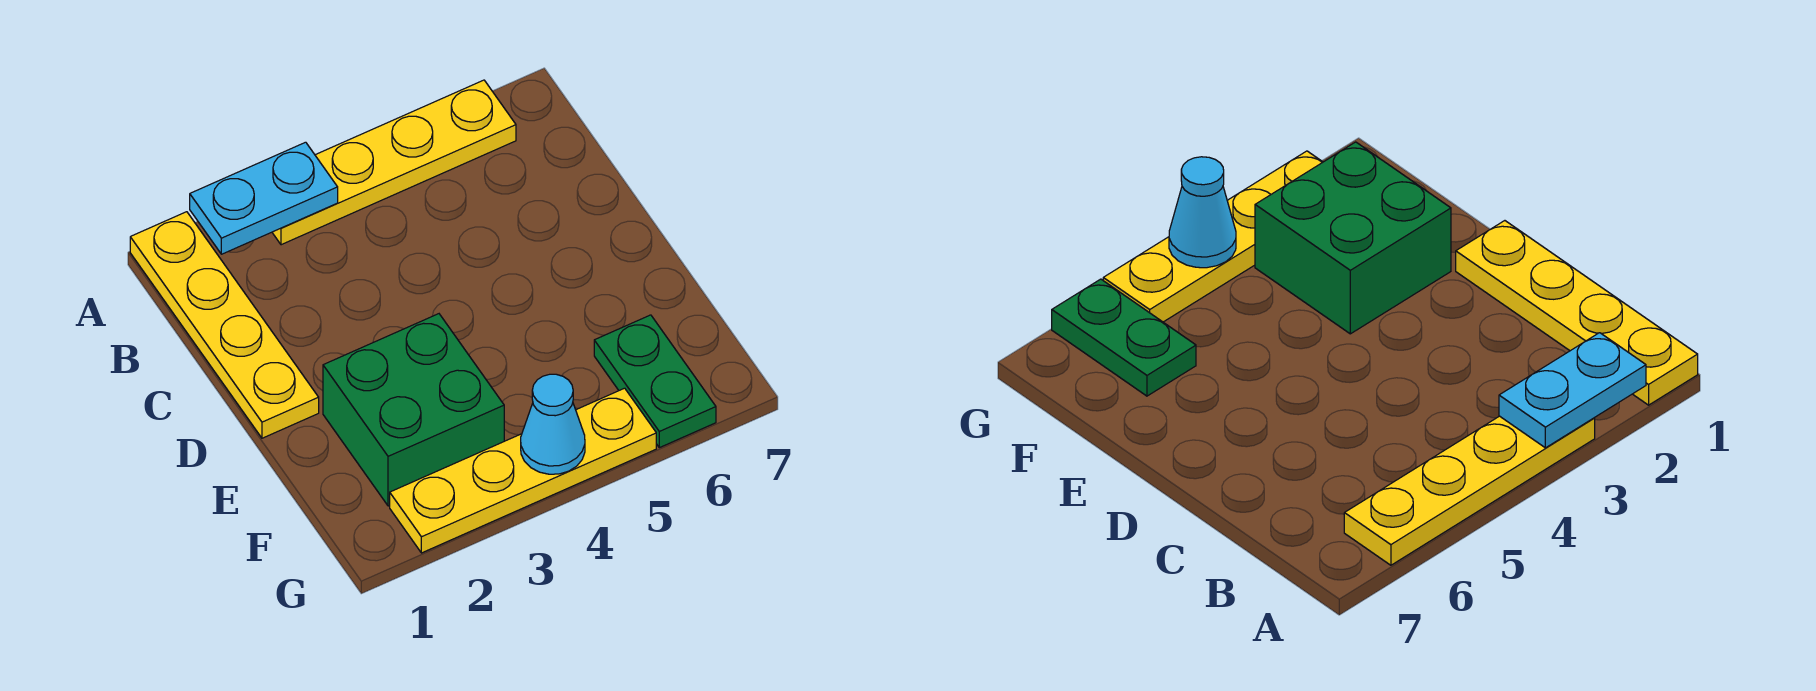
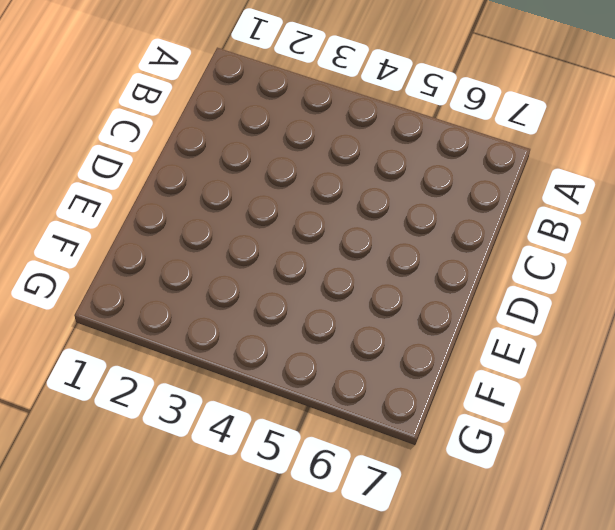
none -> yellow plate A1:D1 level 1
none -> yellow plate A3:A6 level 1

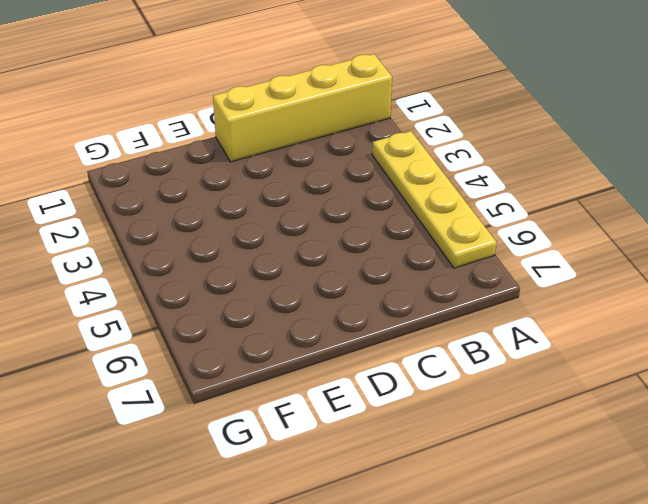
yellow brick A1:D1 level 1 -> yellow plate A1:D1 level 1
none -> green brick E2:F3 level 1
none -> green plate F6:G6 level 1

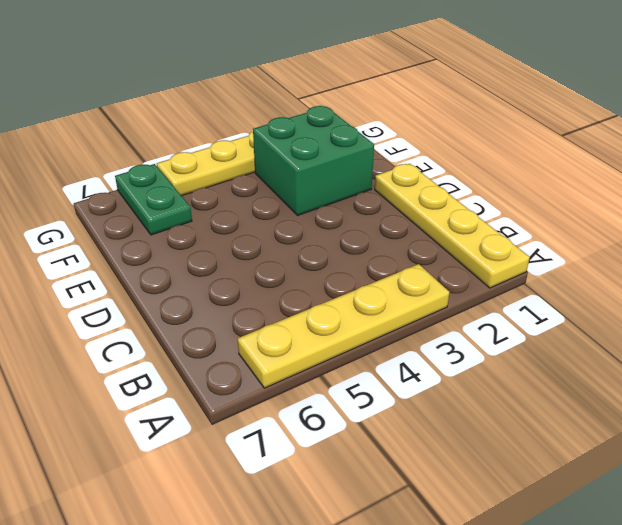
none -> cyan plate A2:A3 level 2
none -> cyan cone G4 level 2

